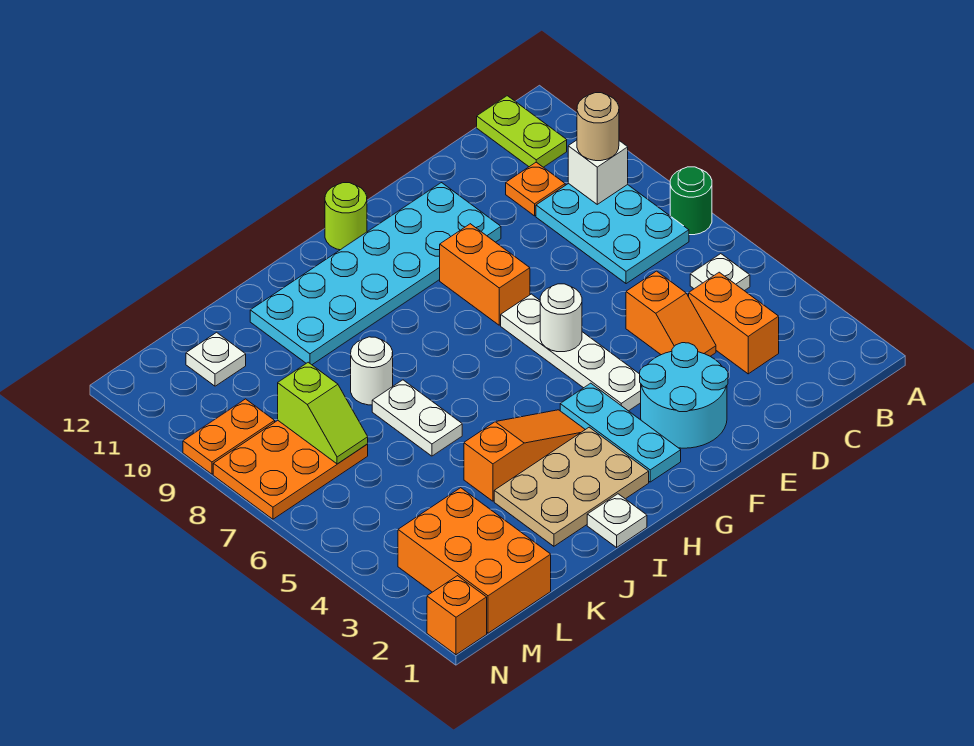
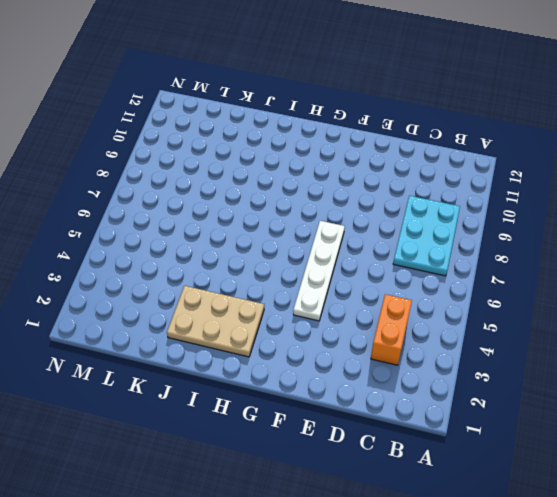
none -> green round brick A7 level 1
none -> white plate B5 level 1
none -> lime plate B11:B12 level 1

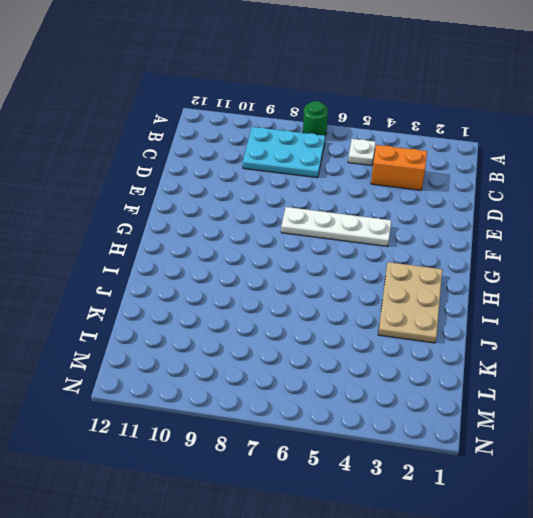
none -> lime plate B11:B12 level 1
none -> orange plate C10 level 1
none -> orange slope D4:D5 level 1 top 5

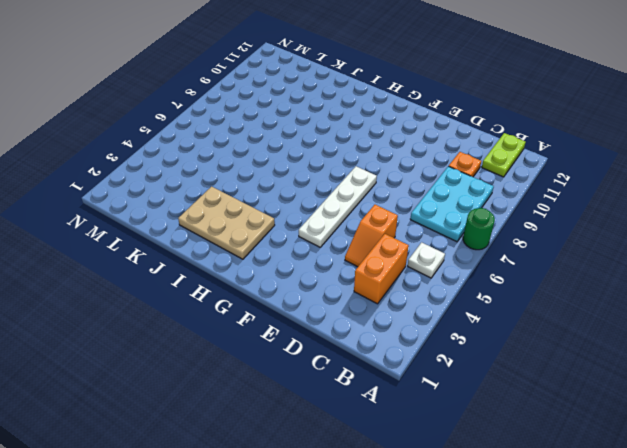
none -> cyan round brick E2:F3 level 1
none -> cyan plate E10:J11 level 1
none -> orange brick F8:F9 level 1

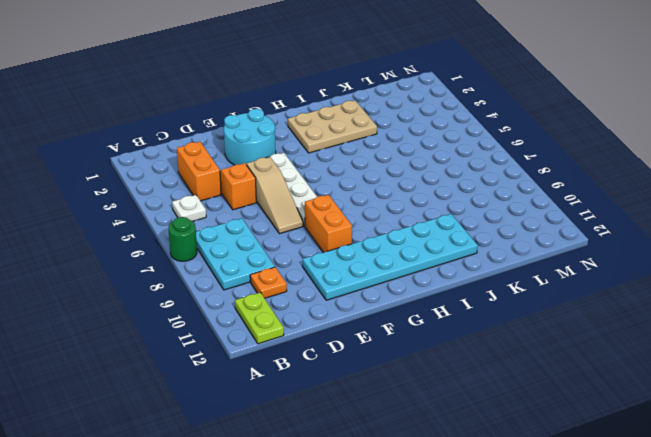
tan slope E5:E7 level 1 top 5 -> none
none -> cyan plate G2:G4 level 1
none -> lime round brick G12 level 1
none -> orange slope H4:J4 level 1 top J

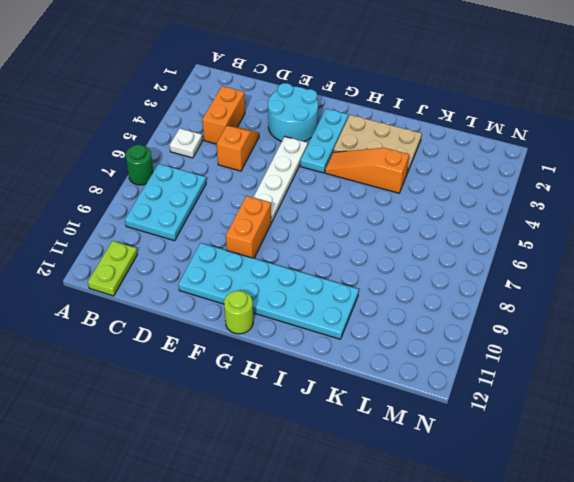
none -> orange plate C10 level 1
none -> white plate I1 level 1
none -> white plate J6:J7 level 1

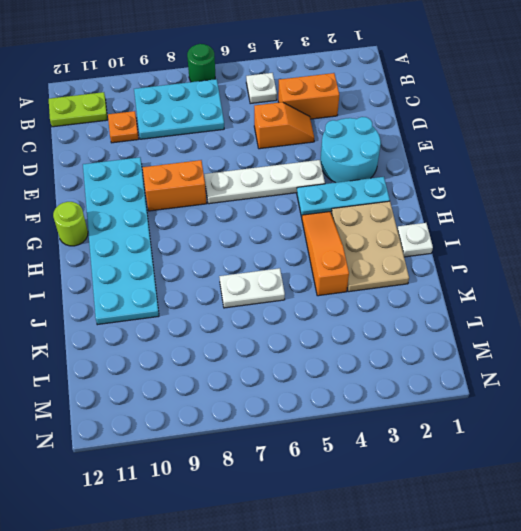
none -> white round brick J8 level 1
none -> orange brick L1:M3 level 1
none -> orange plate L7:N8 level 1

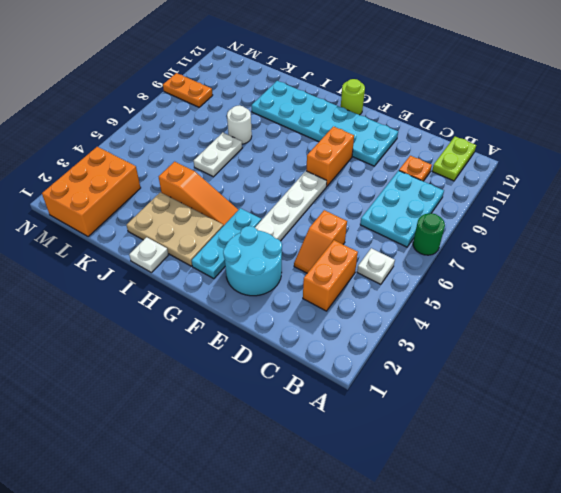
none -> orange plate L7:N8 level 1
none -> white plate L11 level 1
none -> orange brick N1 level 1

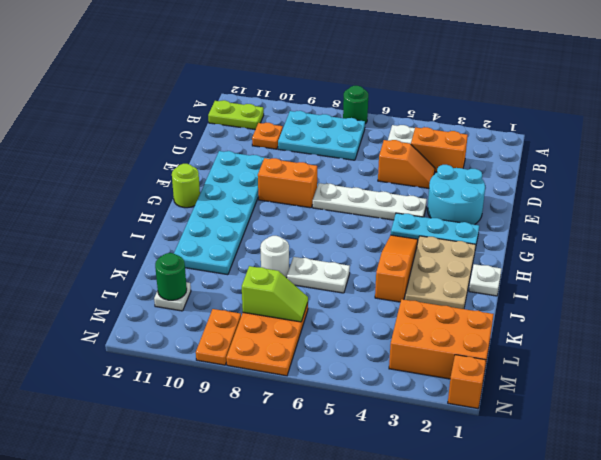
green round brick L11 level 2 -> none
none -> white brick B9 level 2
none -> white round brick F6 level 2
none -> tan round brick B9 level 3

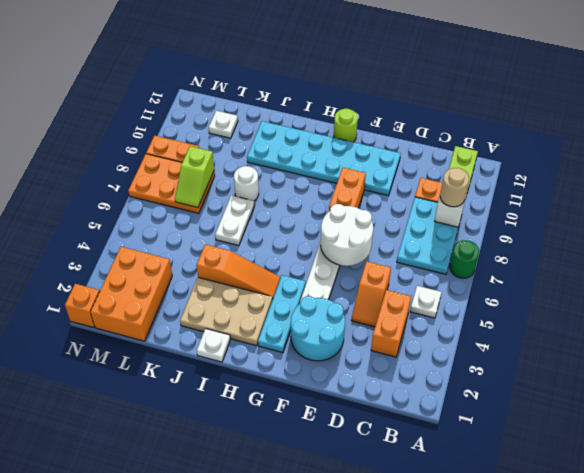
white round brick E6:F7 level 2 -> white round brick F6 level 2

